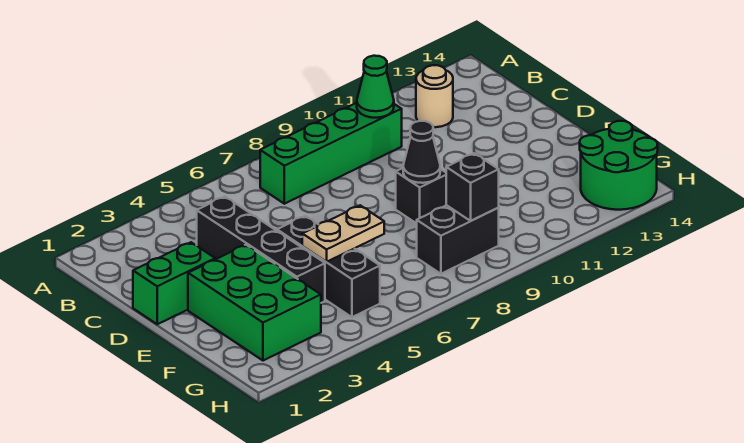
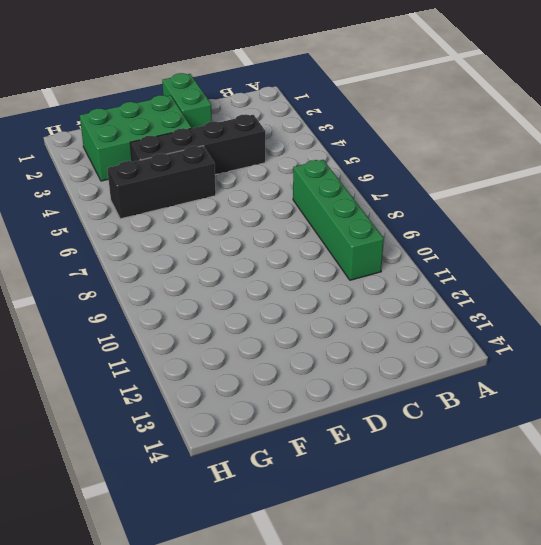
none -> tan round brick B12 level 1
none -> black brick E9 level 1
none -> black brick G8:G9 level 1

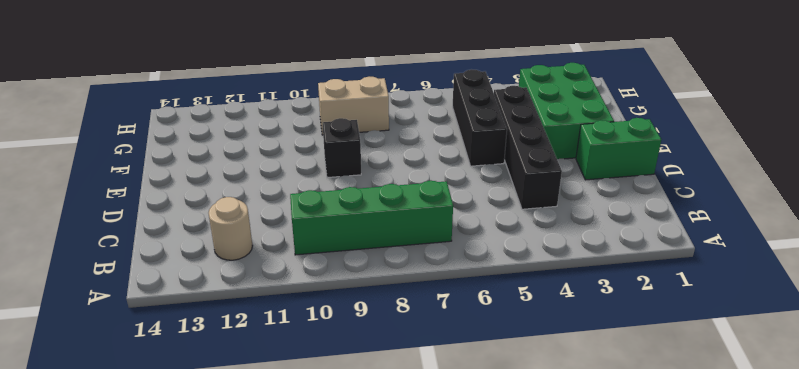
tan brick G8:G9 level 1 -> black brick G8:G9 level 1
none -> green round brick G13:H14 level 1
none -> green cone B10 level 2
none -> black cone E9 level 2

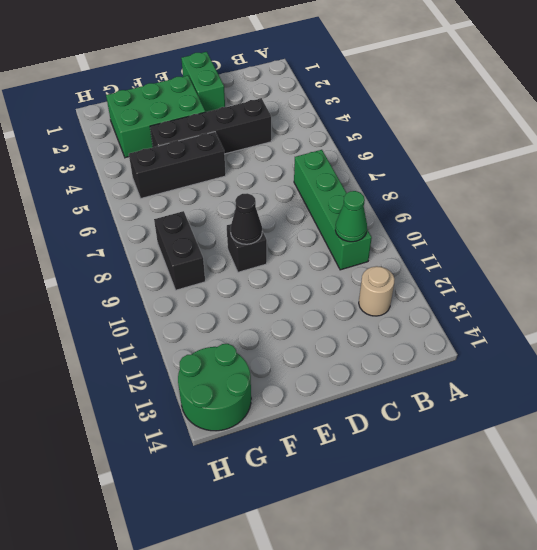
none -> tan plate F5:F6 level 2
none -> black brick G9 level 2

